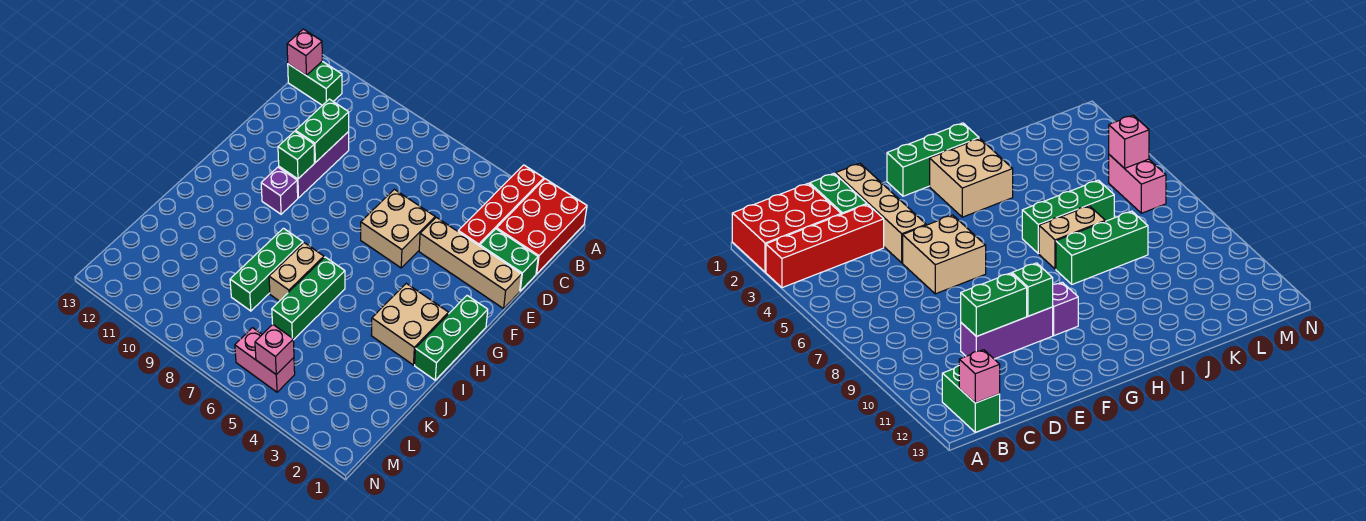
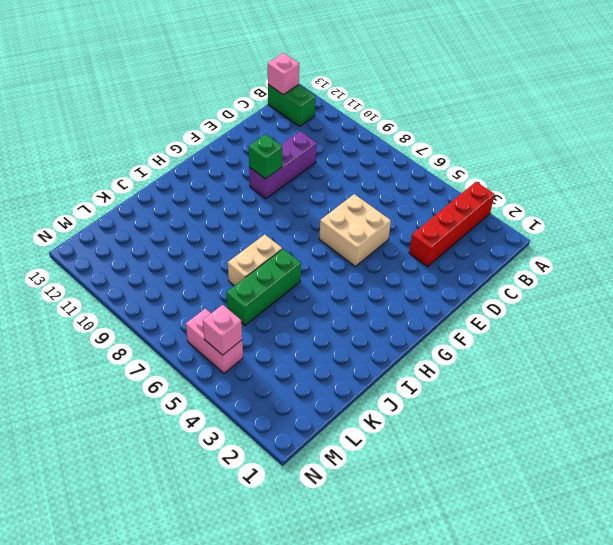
none -> red brick A1:C2 level 1
none -> green brick D1:D2 level 1
none -> tan brick E1:E4 level 1

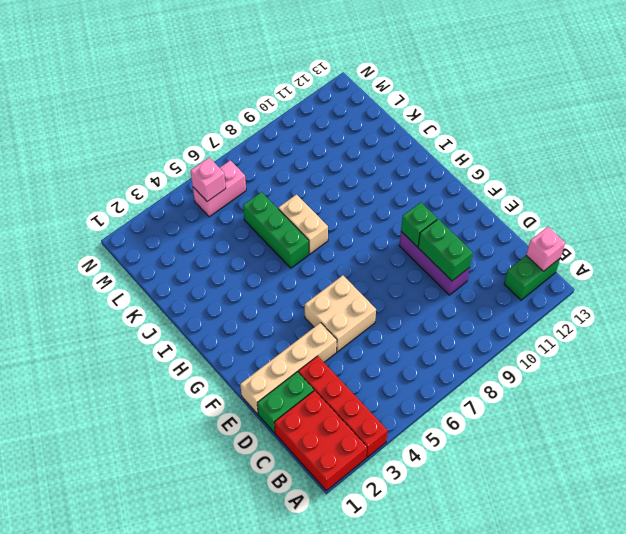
none -> green brick G1:I1 level 1
none -> purple brick G10 level 1
none -> tan brick H2:I3 level 1

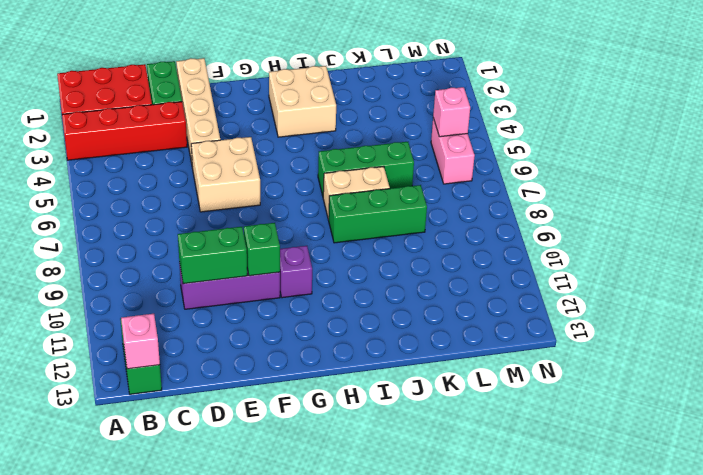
none -> green brick G1:I1 level 1

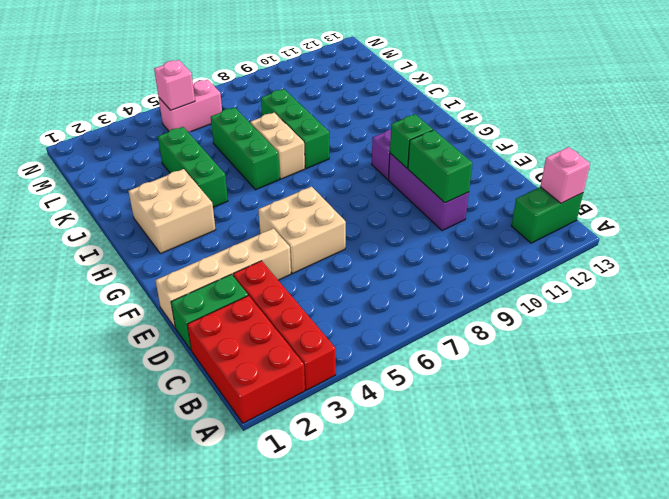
green brick I4:K4 level 1 -> green brick G1:I1 level 1

